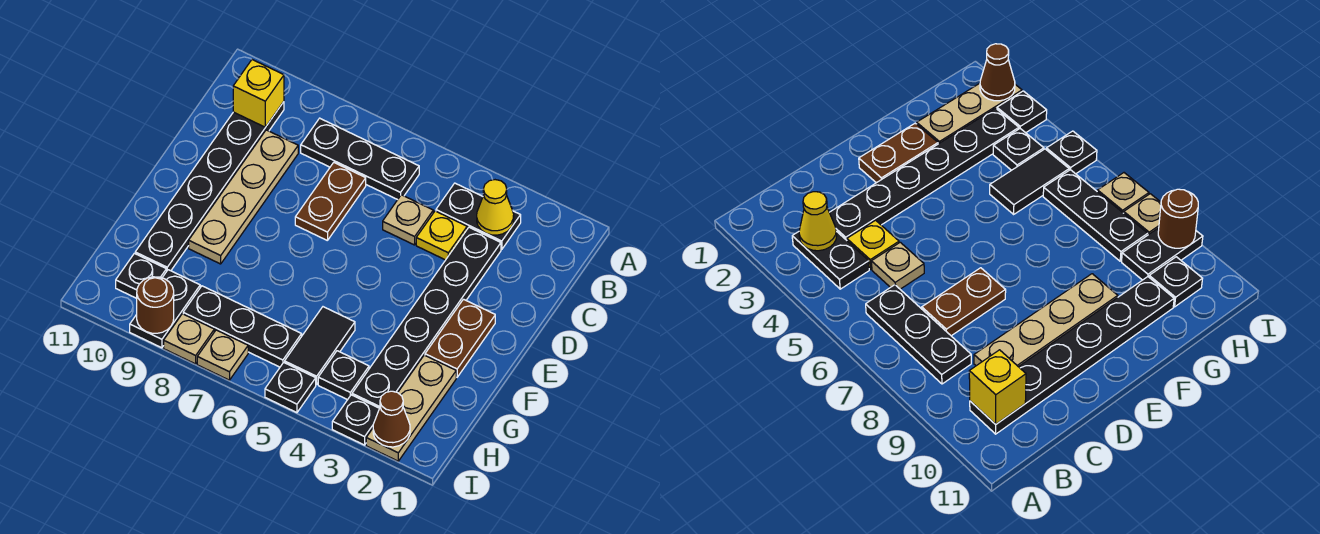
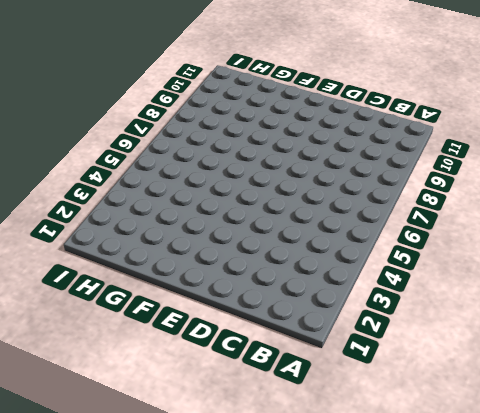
none -> black plate B3:B4 level 1
none -> black plate B6:B8 level 1
none -> black plate B10:G10 level 1

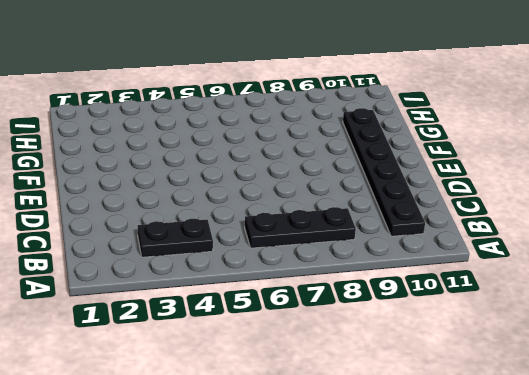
none -> black plate C3:H3 level 1
none -> yellow plate C4 level 1
none -> tan plate C5 level 1

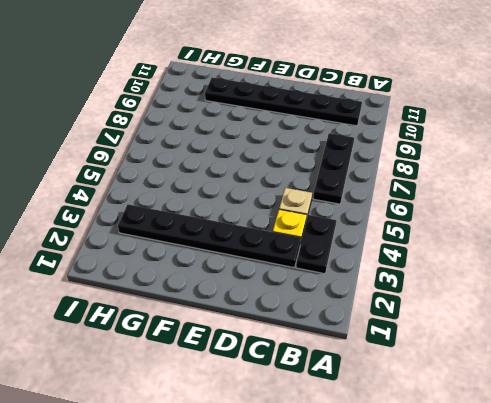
none -> brown plate C7:D7 level 1
none -> tan plate C9:F9 level 1
none -> brown plate E2:F2 level 1

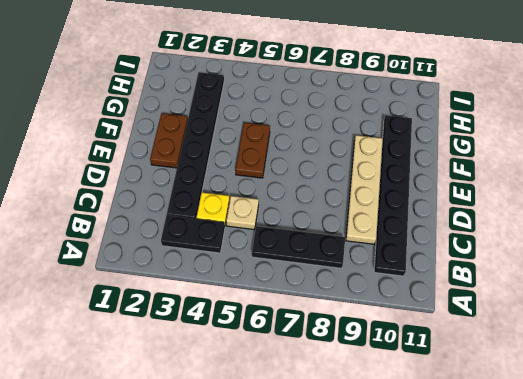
brown plate E5:F5 level 1 -> brown plate C7:D7 level 1
none -> tan plate G2:I2 level 1
none -> black tile G5:H5 level 1
none -> black plate H4 level 1

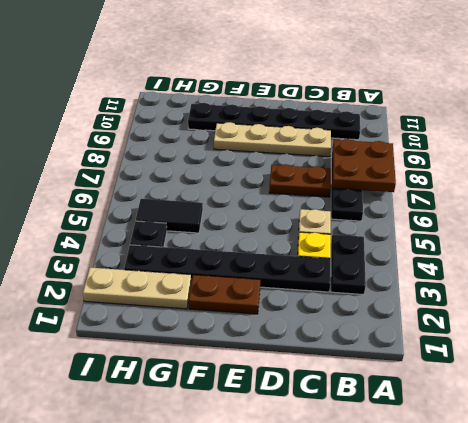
brown plate A7:B8 level 2 -> none
none -> black plate H6:H8 level 1
none -> black plate H9:I9 level 1
none -> black plate H10 level 1

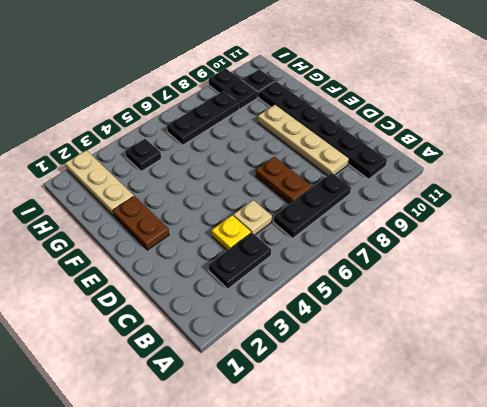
none -> black plate C3:H3 level 1
none -> black tile G5:H5 level 1
none -> black plate I3 level 1

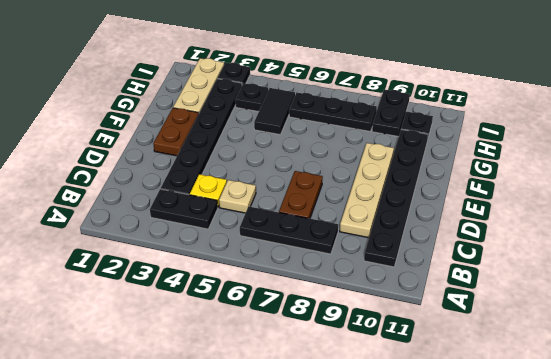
none -> black plate I5 level 1
none -> tan plate I7 level 1
none -> tan plate I8 level 1

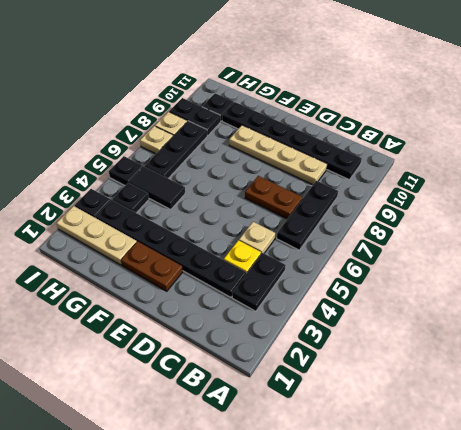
none -> yellow cone B3 level 2
none -> yellow brick B10 level 2
none -> brown cone I2 level 2

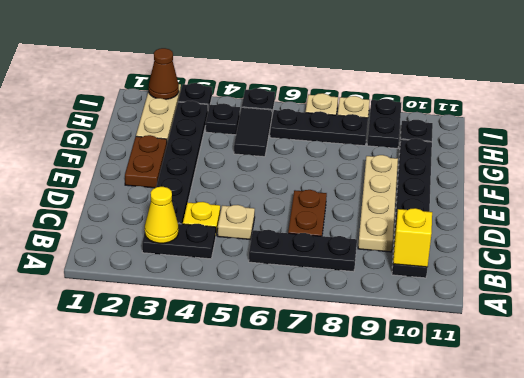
none -> brown round brick I9 level 2

